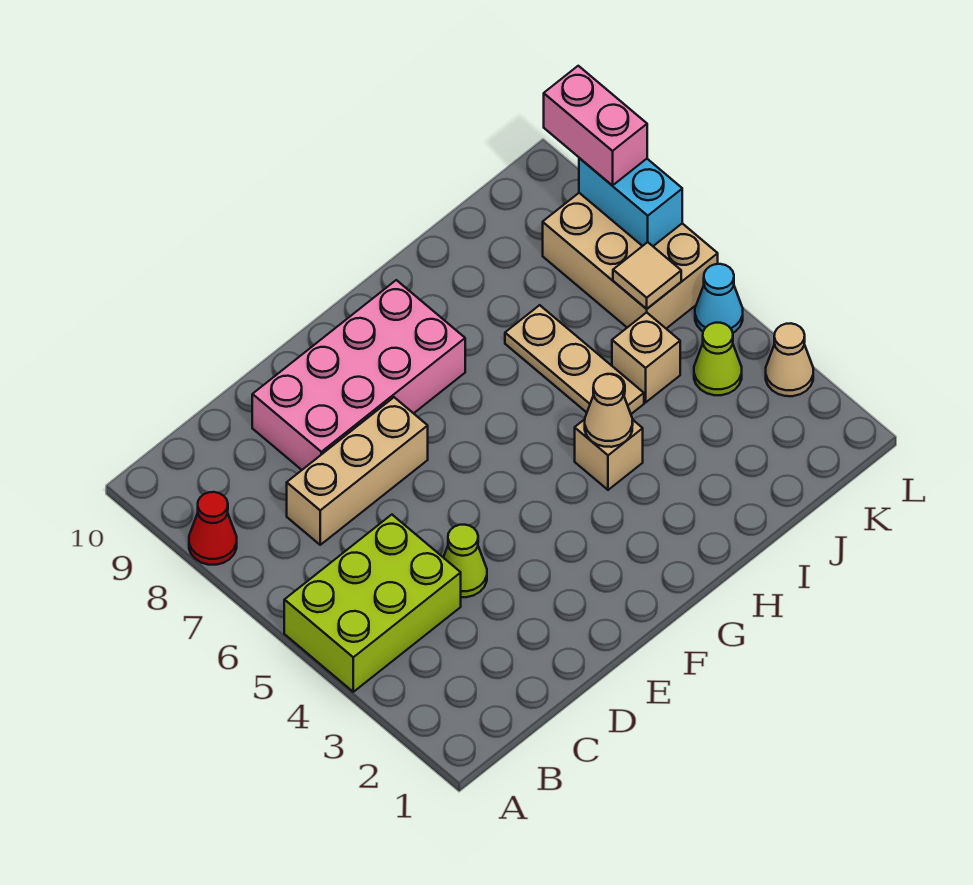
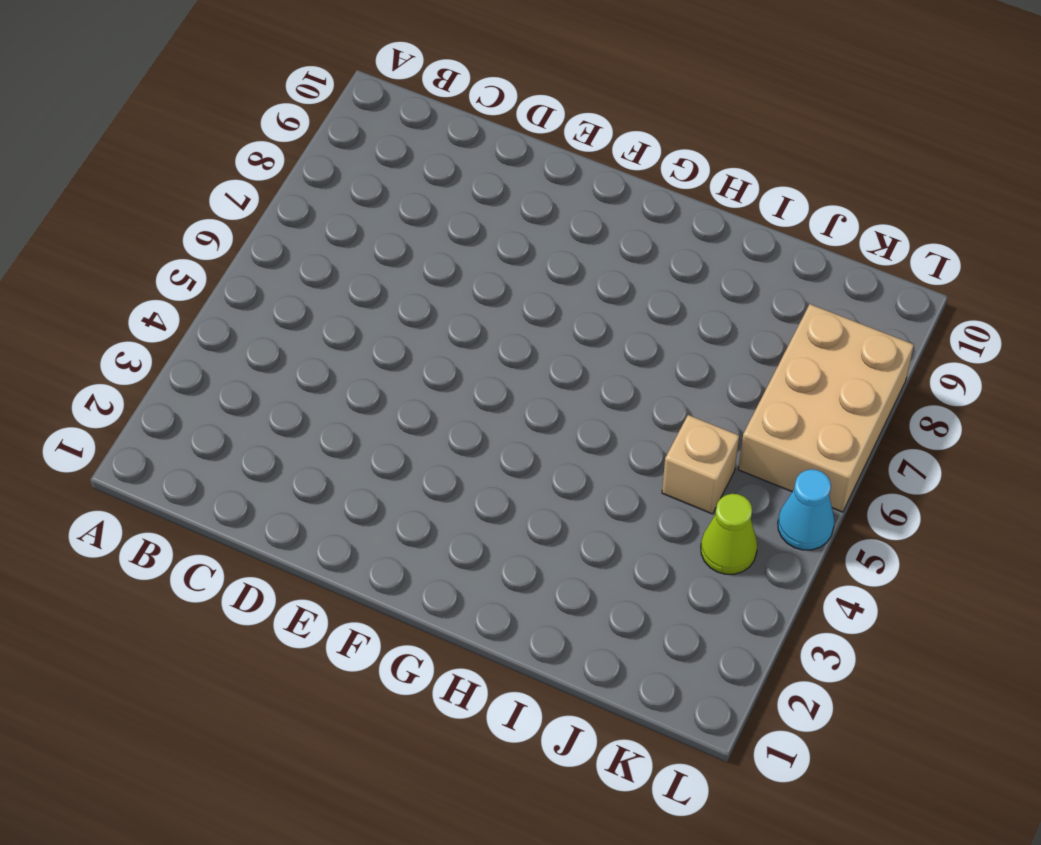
none -> lime brick A4:C5 level 1
none -> red cone A8 level 1
none -> tan brick C7:E7 level 1

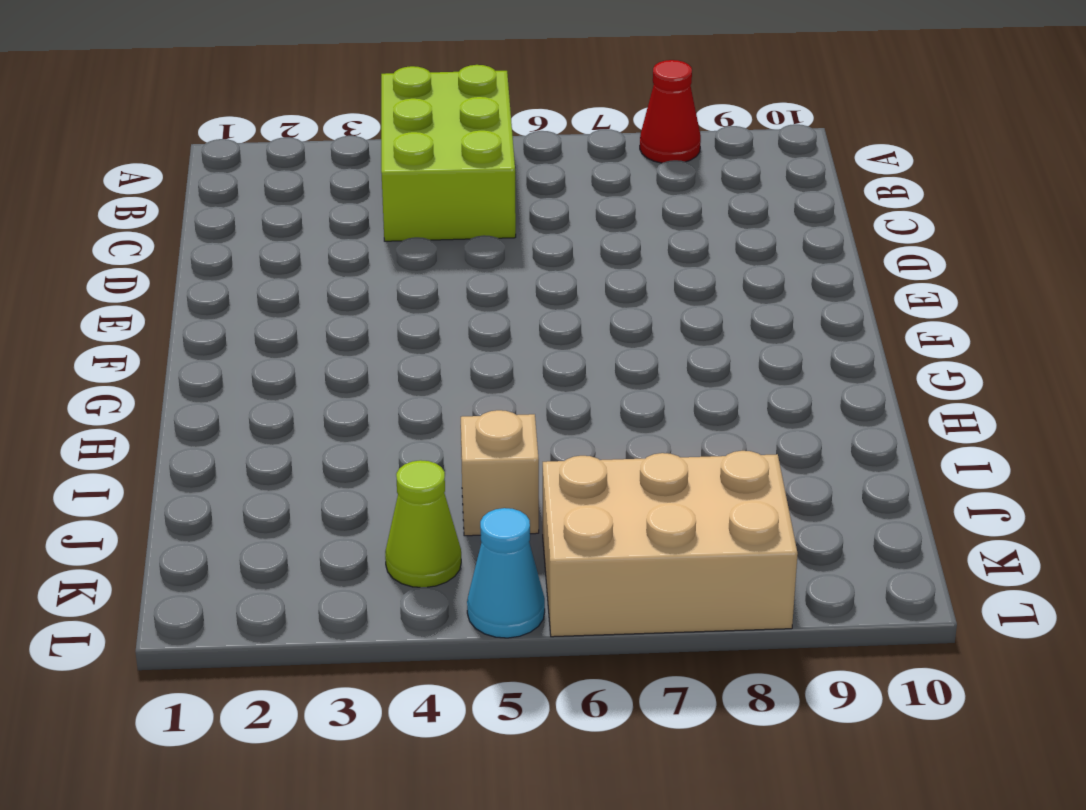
none -> tan brick C7:E7 level 1
none -> lime cone D4 level 1
none -> pink brick D8:G9 level 1

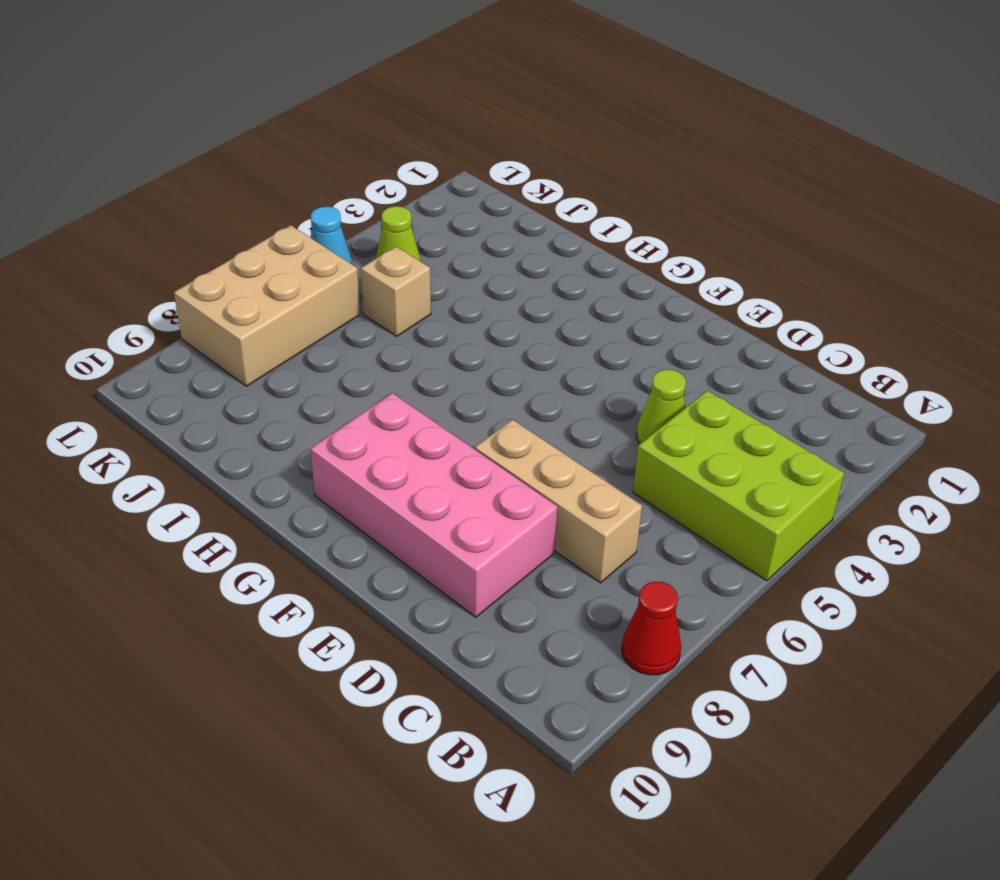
none -> tan brick H4 level 1
none -> tan plate I5:I7 level 1
none -> tan cone L3 level 1

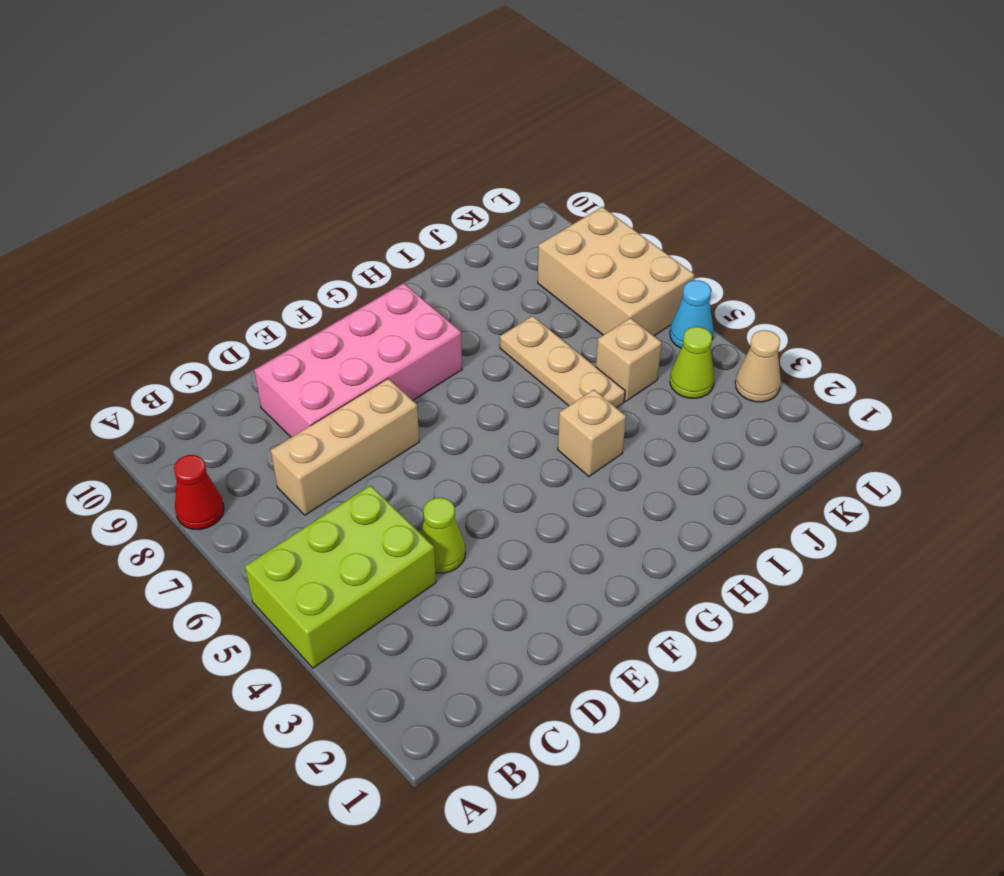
none -> tan cone H4 level 2
none -> tan tile K6 level 2
none -> cyan brick L7:L8 level 2

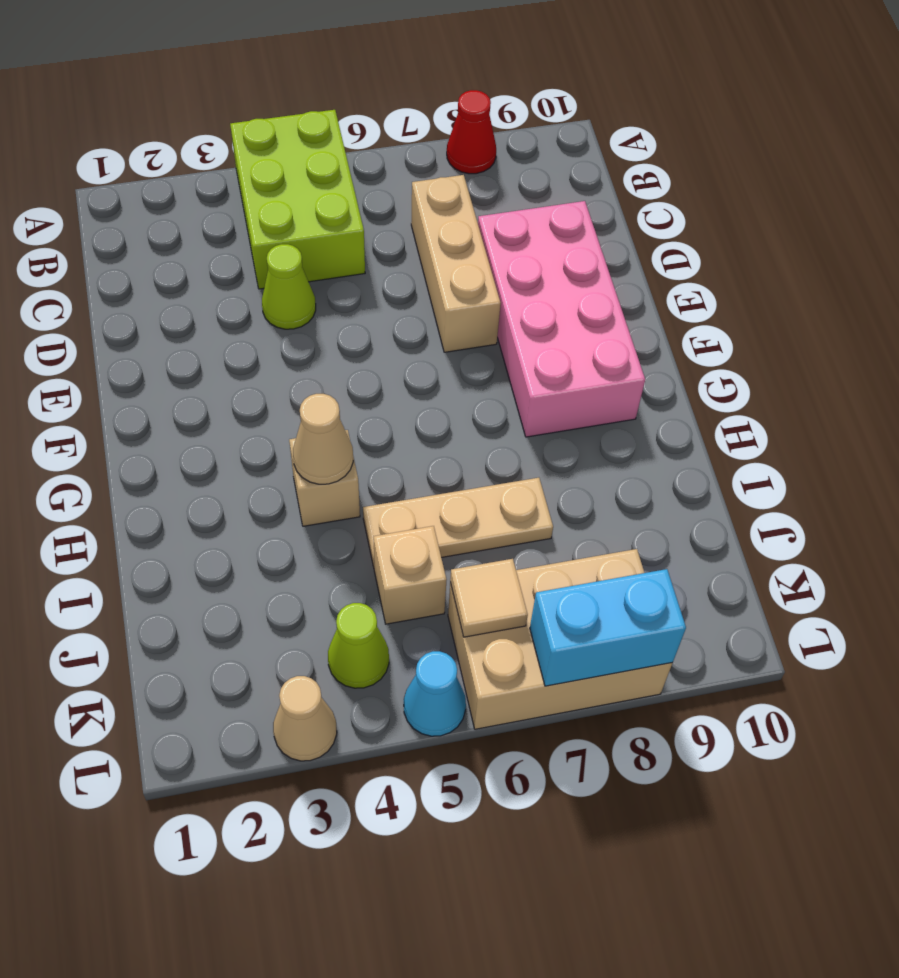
none -> pink brick L8:L9 level 3

